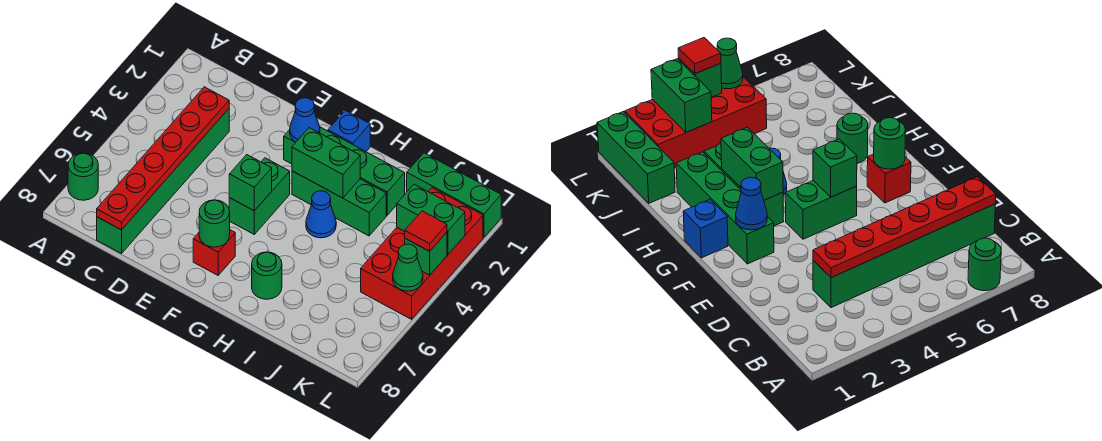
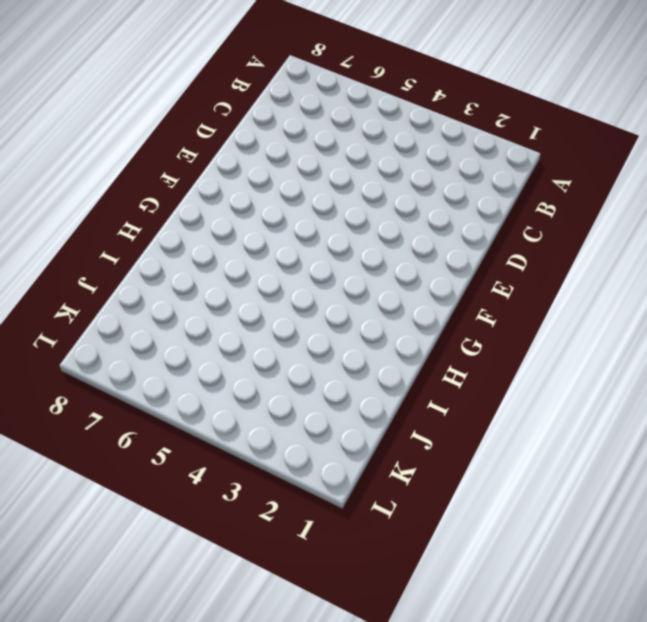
none -> green round brick A7 level 1
none -> green brick C3:C8 level 1
none -> green brick F2:I2 level 1

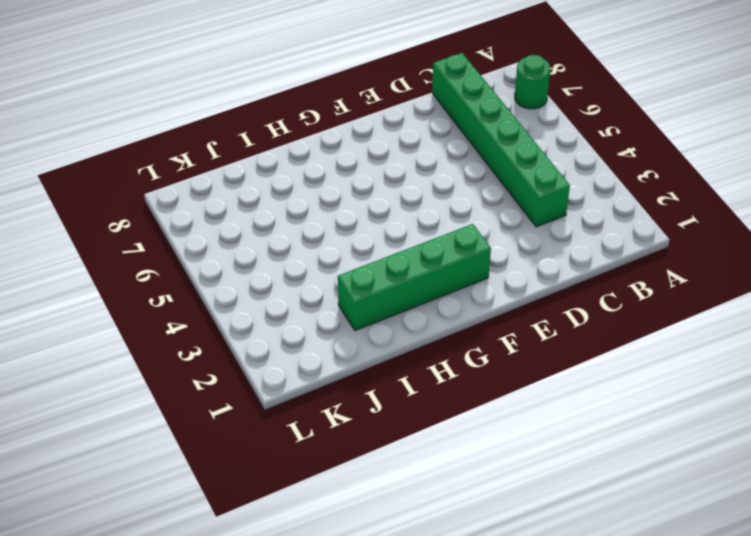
none -> green brick F4:F5 level 1
none -> red brick F7 level 1
none -> blue brick G1 level 1

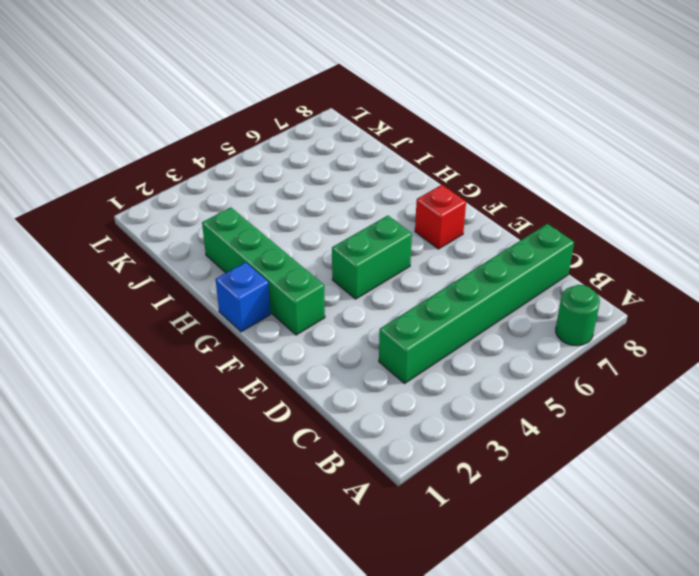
none -> green brick G3:I3 level 1
none -> blue cone H4 level 1
none -> green round brick H7 level 1

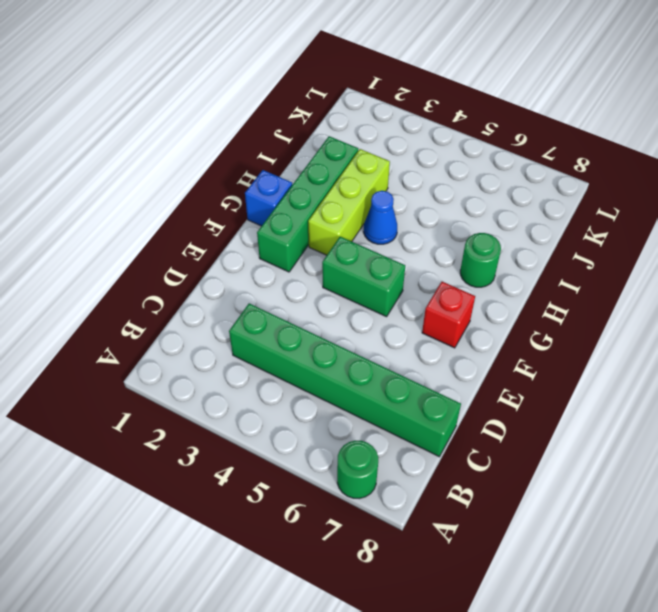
lime brick G3:I3 level 1 -> green brick G3:I3 level 1
none -> green brick J1:L1 level 1
none -> red brick K2:L5 level 1
none -> red plate C3:C8 level 2

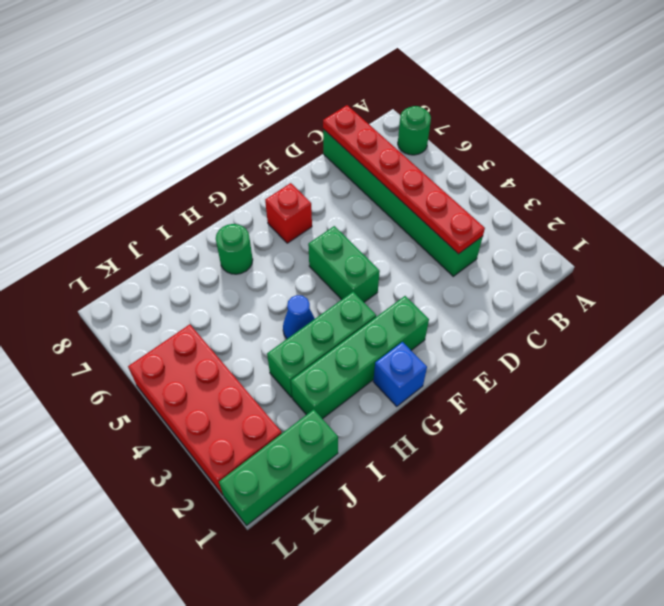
none -> blue cone F2 level 2
none -> green brick F5 level 2
none -> green round brick F7 level 2

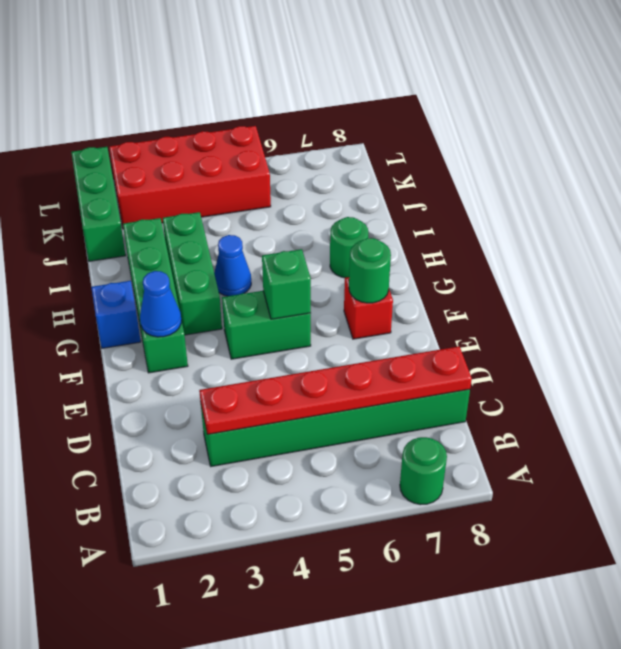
none -> green brick G3:H3 level 2
none -> green brick K3:L3 level 2
none -> green brick L4 level 2

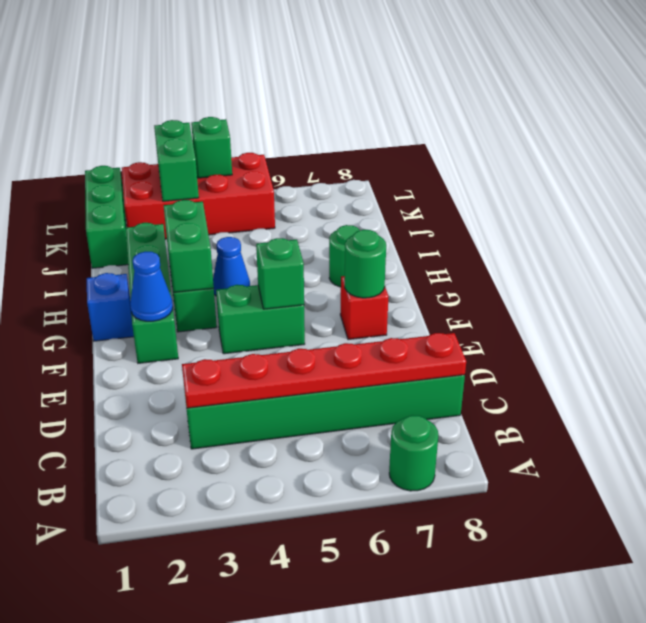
none -> green cone L5 level 2
none -> red tile L4 level 3

